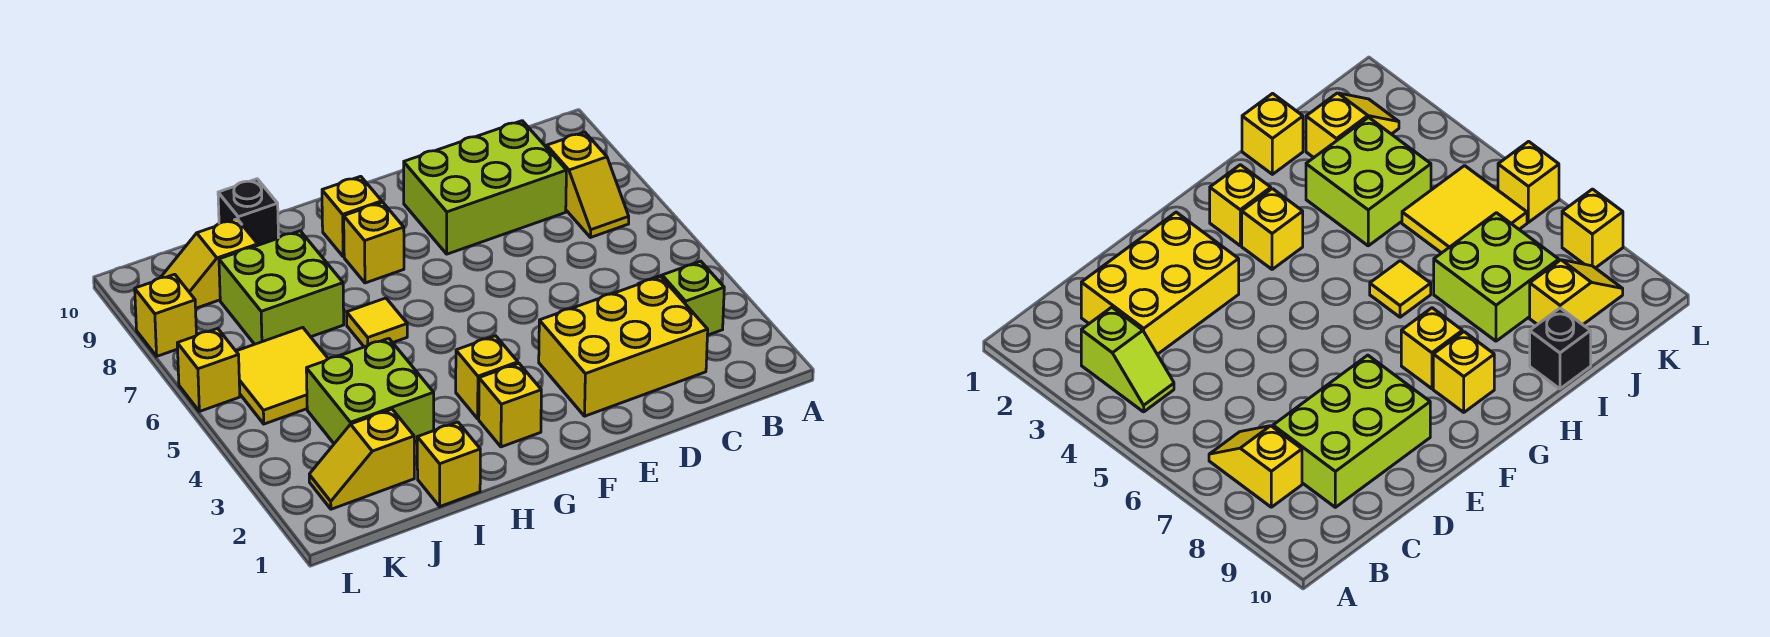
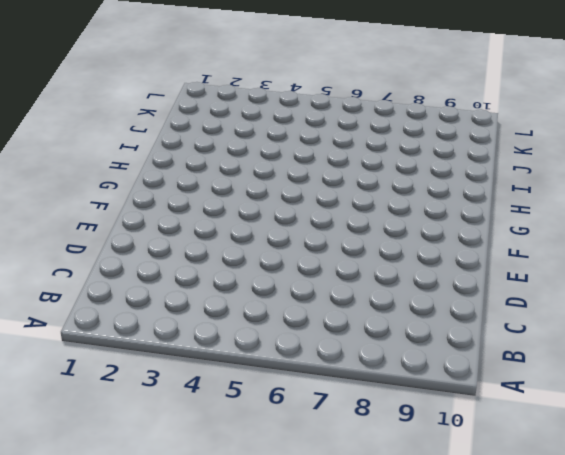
none -> lime slope B3:B4 level 1 top 3
none -> yellow slope B7:B8 level 1 top 8
none -> yellow brick C2:E3 level 1

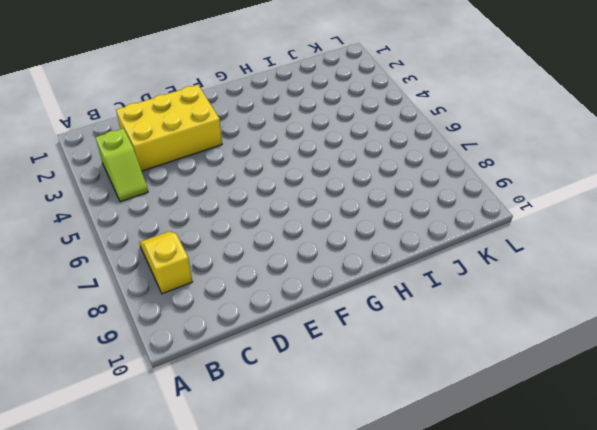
none -> lime brick C8:E9 level 1
none -> yellow brick G2 level 1
none -> yellow brick G3 level 1

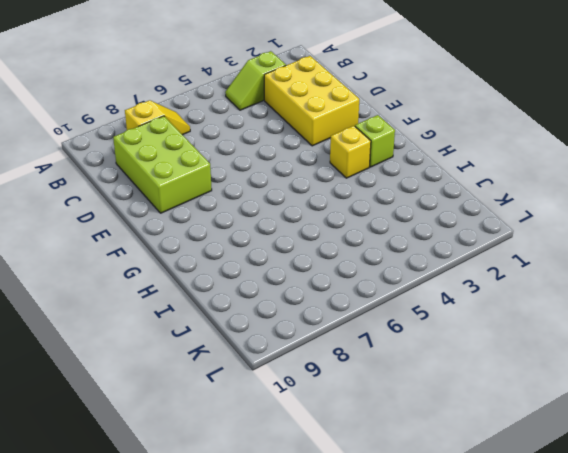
lime brick G2 level 1 -> yellow brick G2 level 1
none -> yellow brick G8 level 1
none -> yellow brick G9 level 1
none -> yellow tile H6 level 1

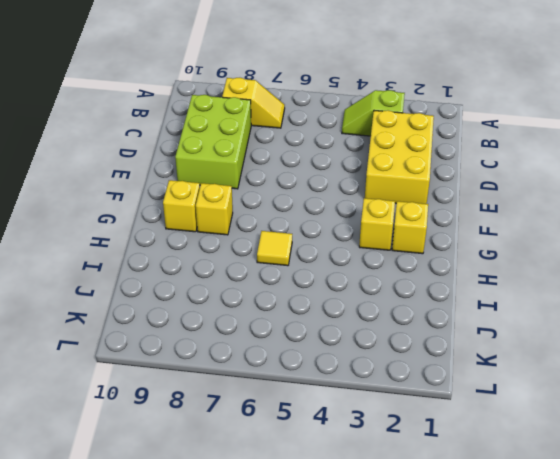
none -> yellow brick I1 level 1
none -> lime brick I3:J4 level 1
none -> lime brick I7:J8 level 1

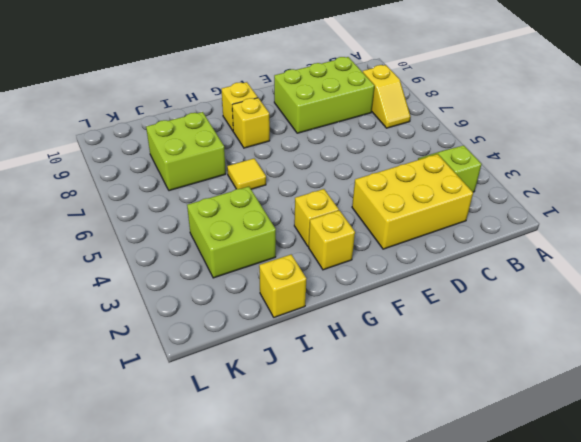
none -> black brick I10 level 1
none -> yellow slope J2:K2 level 1 top J
none -> yellow tile J5:K6 level 1

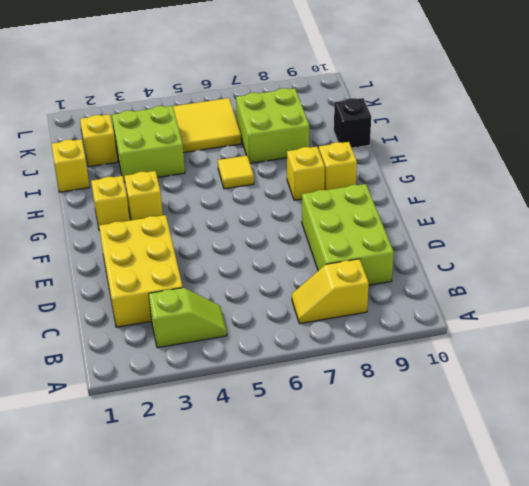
none -> yellow slope J9:K9 level 1 top J
none -> yellow brick L6 level 1
none -> yellow brick L8 level 1

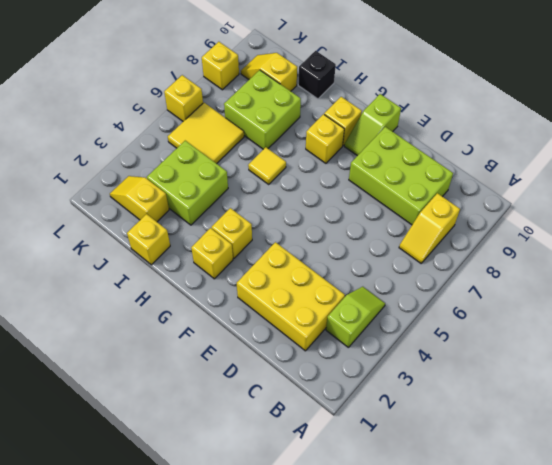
lime slope F9:F10 level 1 top 10 -> none

